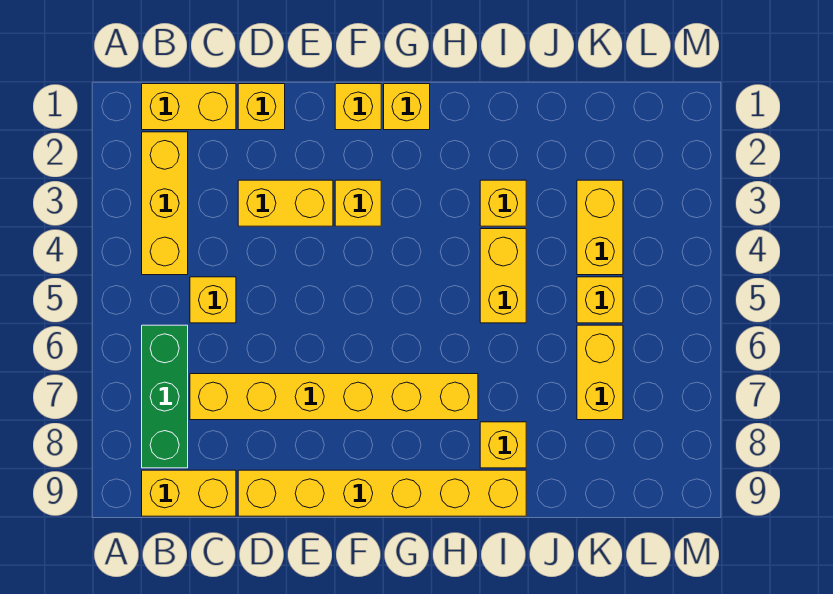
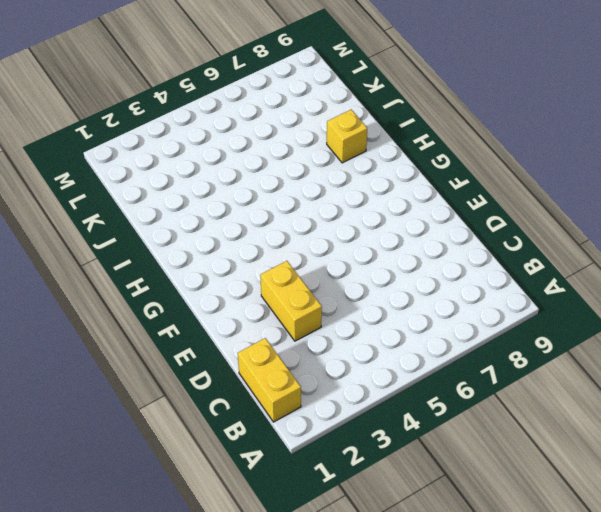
none -> yellow brick B2:B4 level 1
none -> green brick B6:B8 level 1
none -> yellow brick B9:C9 level 1

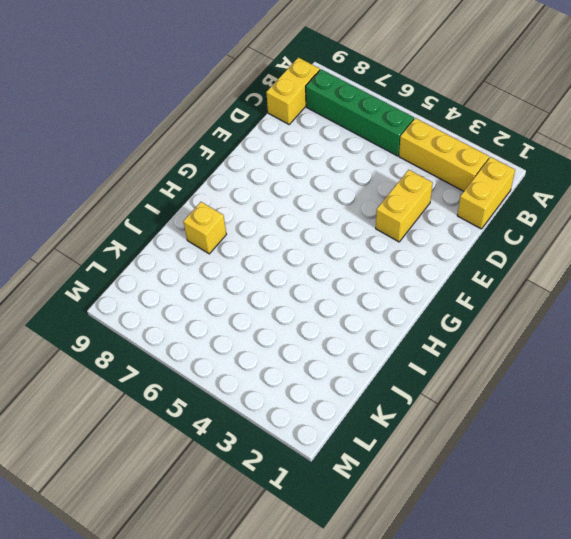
green brick B5:B8 level 1 -> green brick B6:B8 level 1
none -> yellow brick C5 level 1
none -> yellow brick C7:H7 level 1
none -> yellow brick D1 level 1

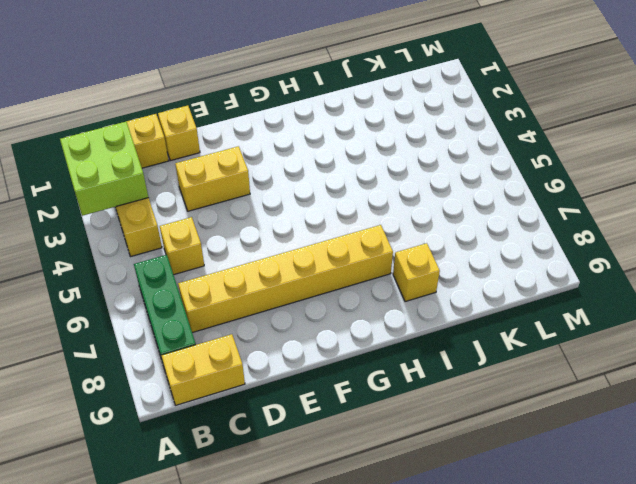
lime brick A2:B3 level 2 -> none
none -> yellow brick D9:I9 level 1
none -> yellow brick F1 level 1
none -> yellow brick F3 level 1

